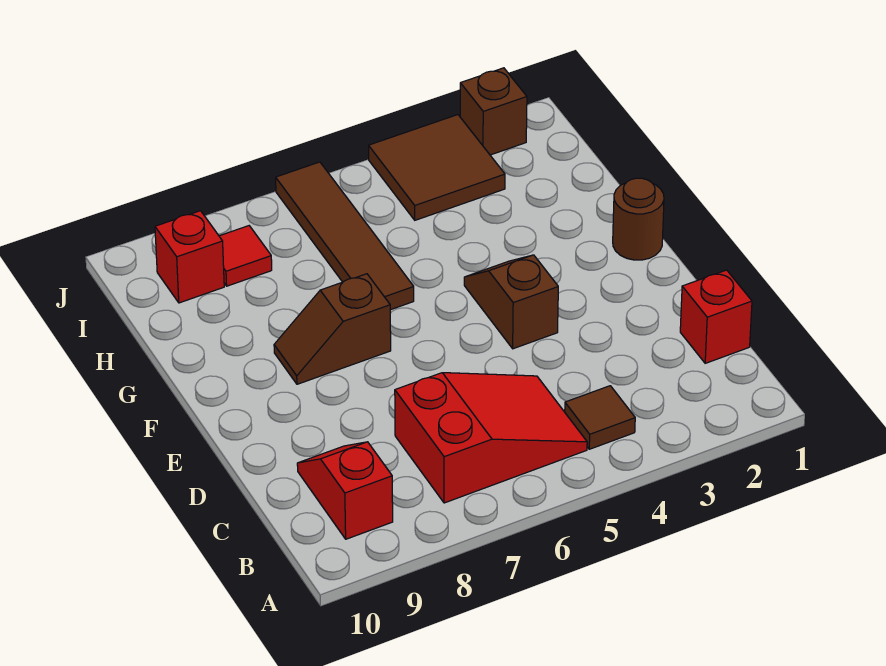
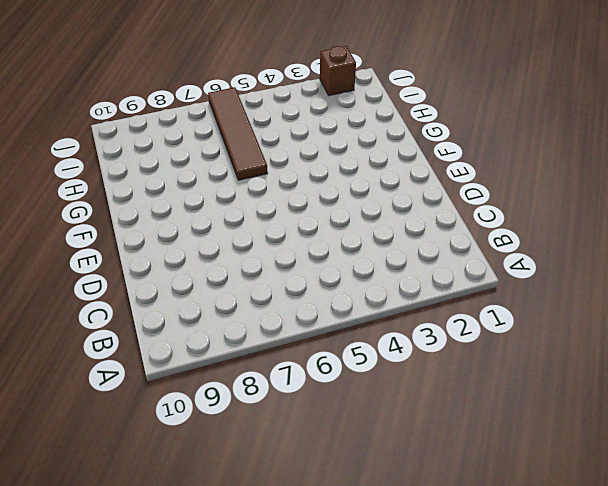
none -> brown tile B4 level 1
none -> red slope B5:C7 level 1 top 7
none -> red slope B9:C9 level 1 top B

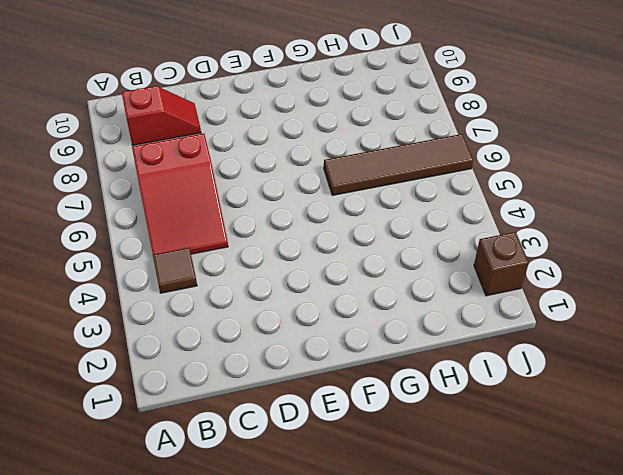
none -> red brick C1 level 1
none -> brown slope E4:F4 level 1 top E
none -> brown round brick F1 level 1

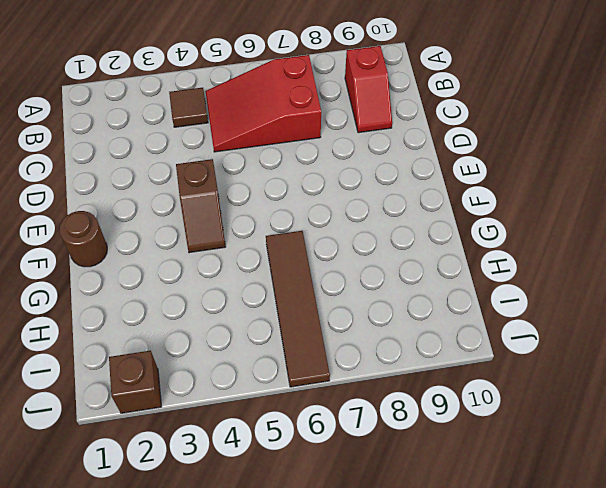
none -> red brick C1 level 1
none -> brown slope F7:F8 level 1 top 7
none -> brown tile I3:J4 level 1

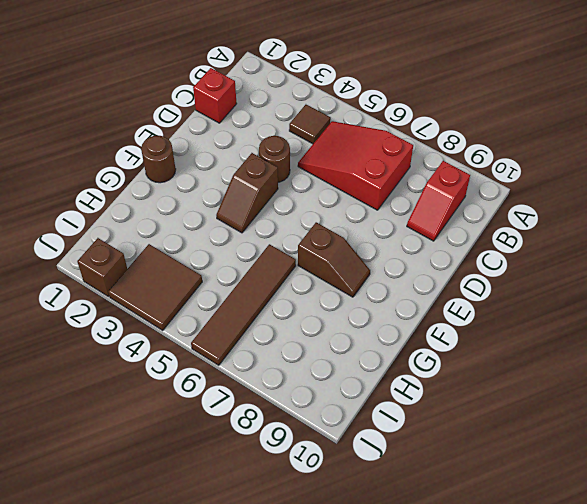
brown round brick D4 level 1 -> none
none -> red tile I8 level 1
none -> red brick I9 level 1

